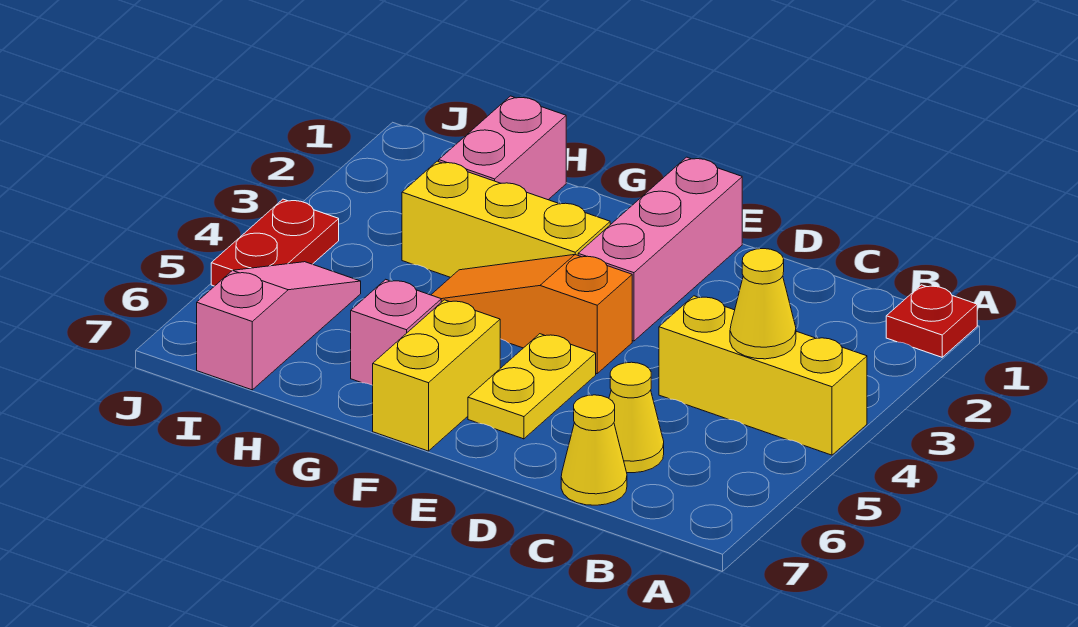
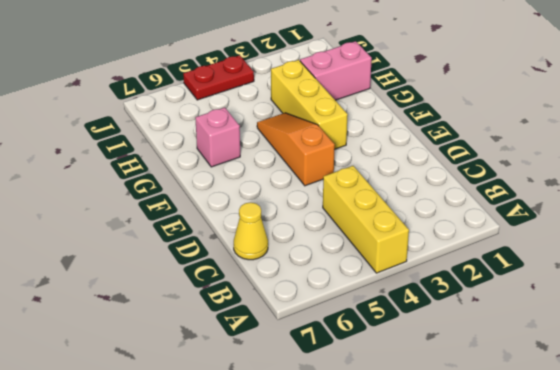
none -> red plate A1 level 1
none -> yellow cone C6 level 1
none -> pink brick E1:E3 level 1

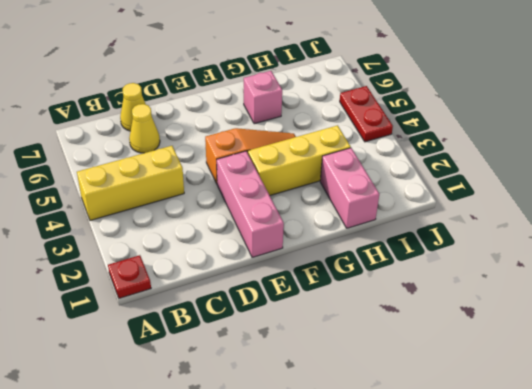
none -> yellow plate E5:E6 level 1
none -> yellow brick F6:F7 level 1
none -> pink slope I5:I7 level 1 top 7

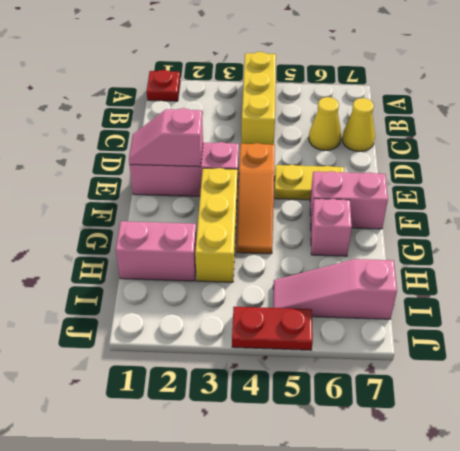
pink slope E1:E2 level 2 top 2 -> none
pink brick F6:F7 level 1 -> yellow brick F6:F7 level 1
none -> yellow cone B4 level 2

